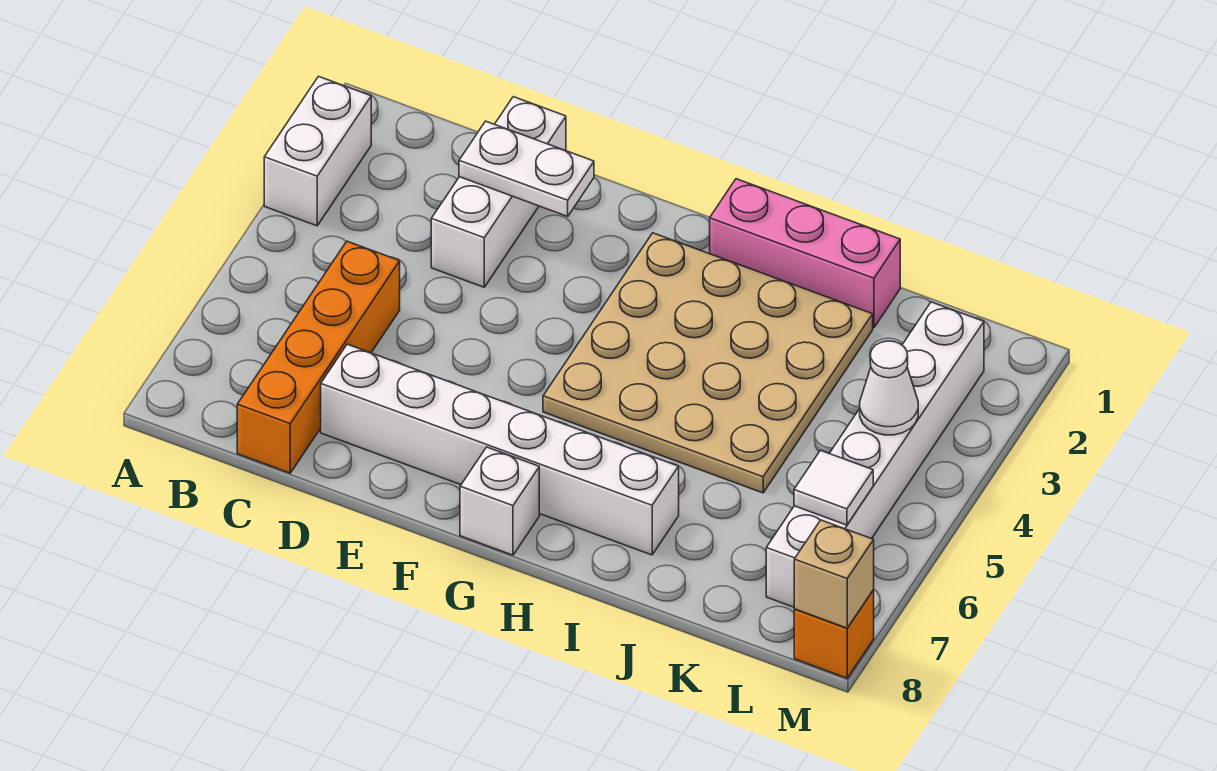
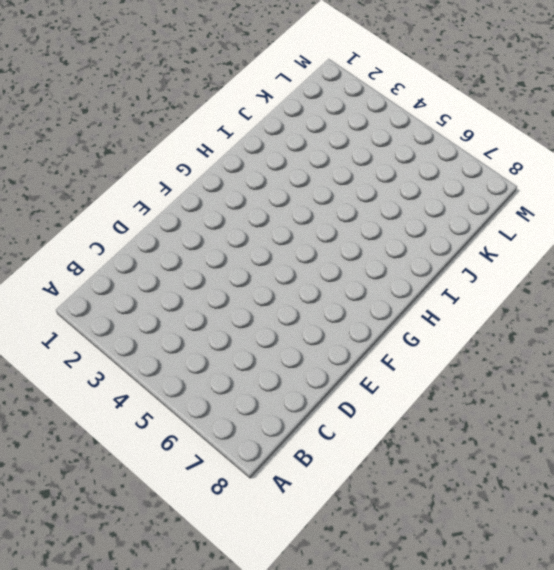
none -> white brick A2:A3 level 1
none -> orange brick C5:C8 level 1
none -> white brick D1:D3 level 1

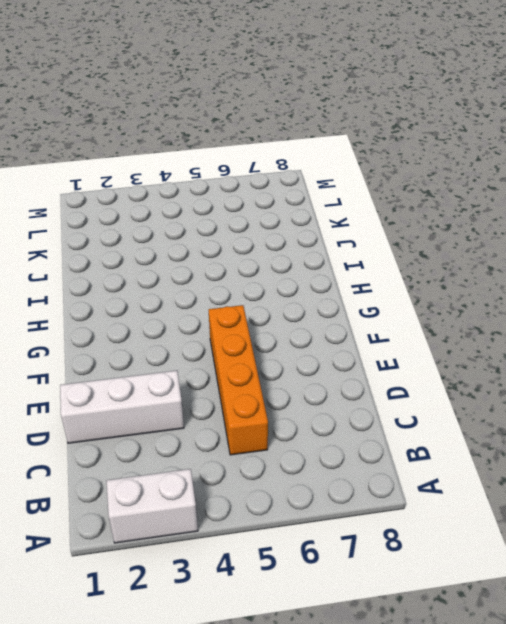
orange brick C5:F5 level 1 -> orange brick C5:C8 level 1
none -> white brick D7:I7 level 1
none -> tan plate G2:J5 level 1
none -> white brick G8 level 1

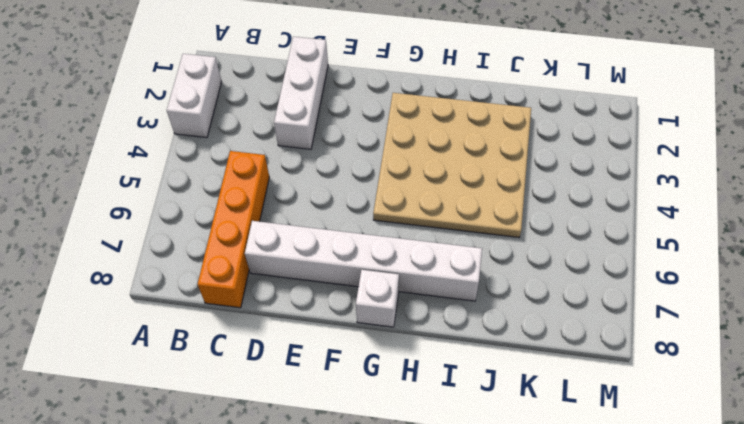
none -> pink brick H1:J1 level 1
none -> white brick L2:L7 level 1
none -> orange brick M8 level 1

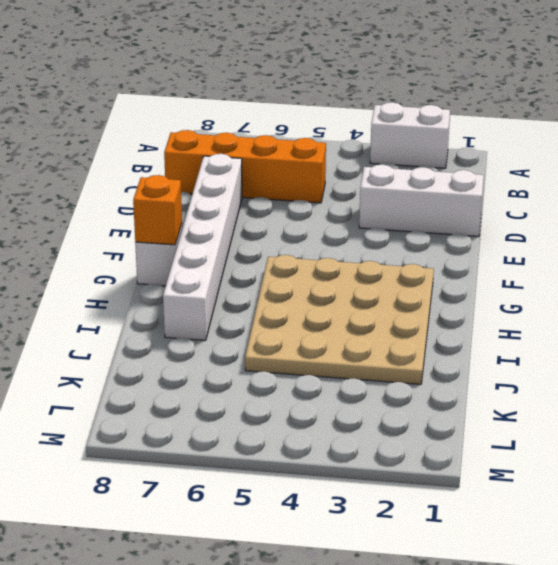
orange brick G8 level 2 -> orange brick M8 level 1
none -> pink brick H1:J1 level 1
none -> white brick L2:L7 level 1
none -> white plate D2:E2 level 2

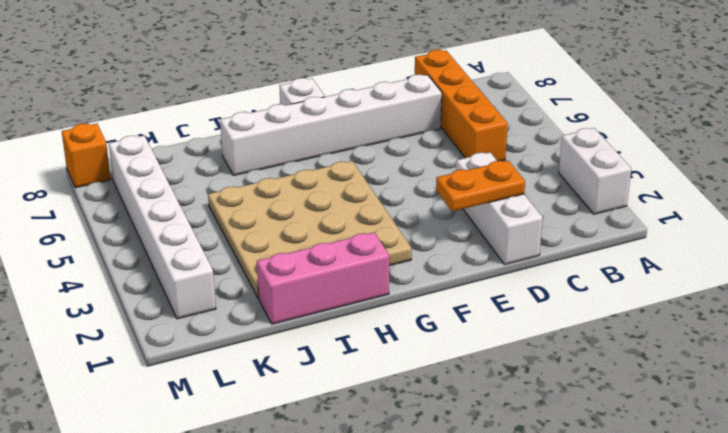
orange plate D2:E2 level 2 -> white plate D2:E2 level 2
none -> white cone L4 level 2
none -> white tile L6 level 2
none -> tan brick M8 level 2

